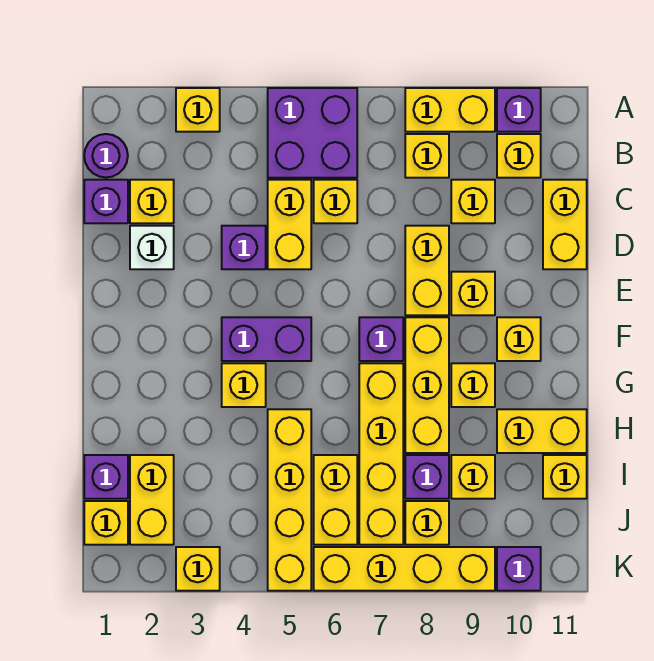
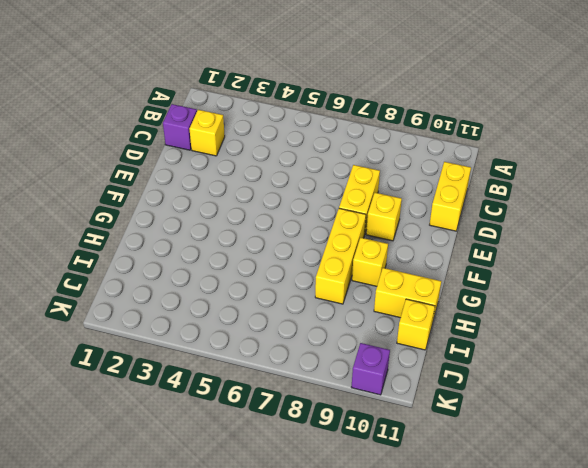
none -> yellow brick A3 level 1
none -> purple brick A5:B6 level 1
none -> yellow brick A8:A9 level 1
none -> purple brick A10 level 1

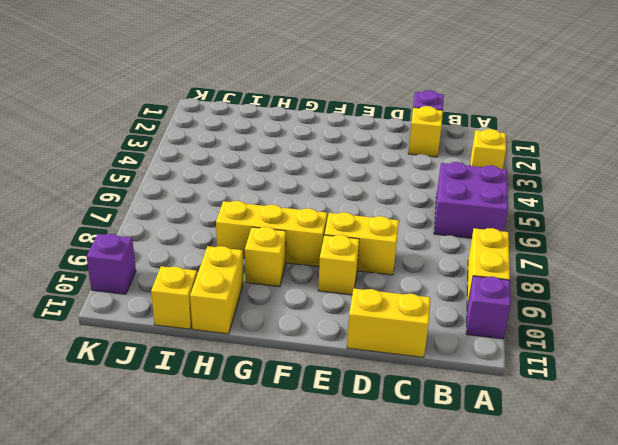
none -> purple round brick B1 level 1
none -> yellow brick B8 level 1
none -> yellow brick B10 level 1
none -> yellow brick C5:D5 level 1

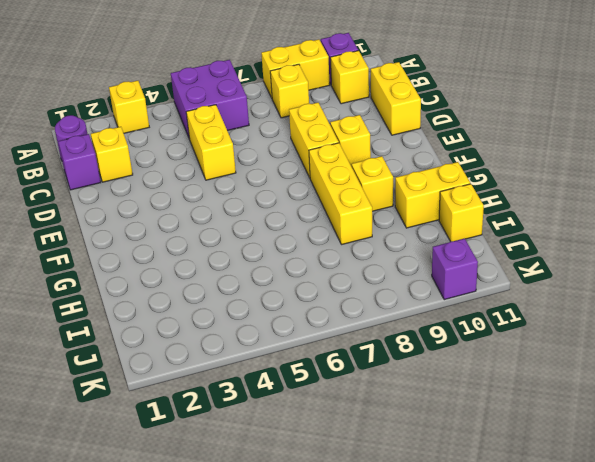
none -> yellow brick C6 level 1
none -> yellow brick C9 level 1
none -> white brick D2 level 1
none -> purple brick D4 level 1

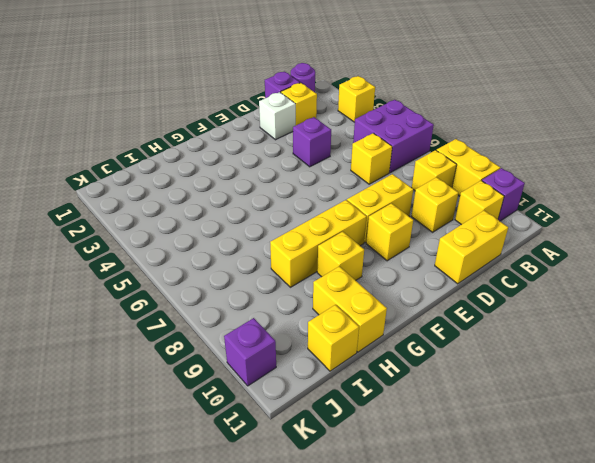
none -> yellow brick C5:D5 level 1
none -> purple brick F4:F5 level 1
none -> purple brick F7 level 1
none -> yellow brick F10 level 1

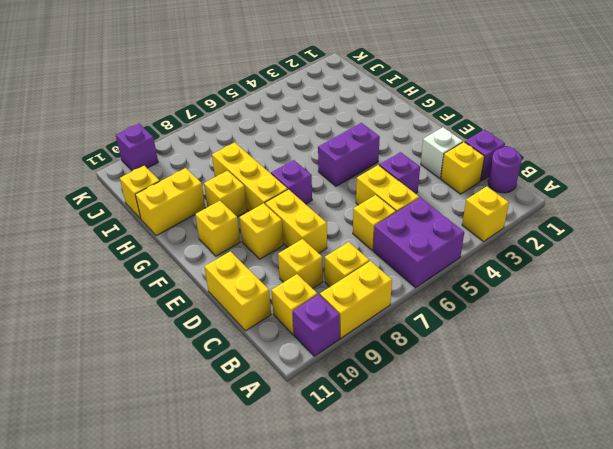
none -> yellow brick G4 level 1
none -> yellow brick G7:J7 level 1
none -> yellow brick H5:K5 level 1
none -> purple brick I1 level 1

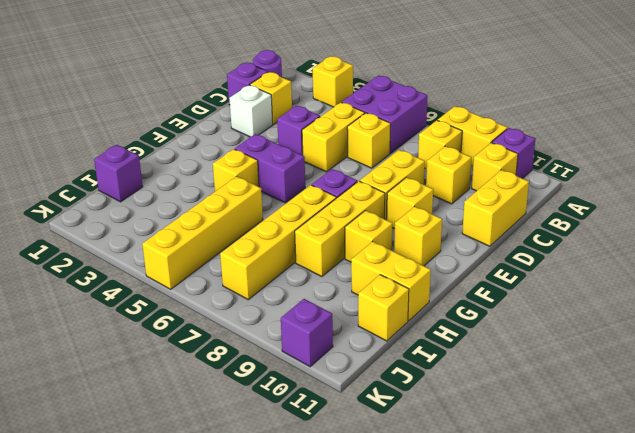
none -> yellow brick I2:J2 level 1
none -> yellow brick I6:J6 level 1
none -> purple brick I8 level 1
none -> yellow brick I9 level 1

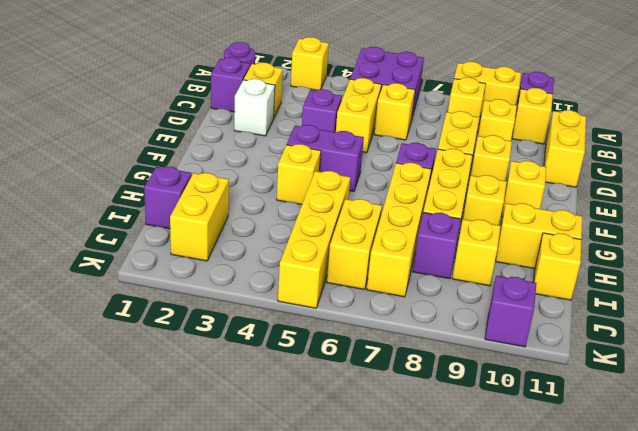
none -> yellow brick J1 level 1
none -> yellow brick J8 level 1
none -> yellow brick K3 level 1
none -> yellow brick K6:K9 level 1

